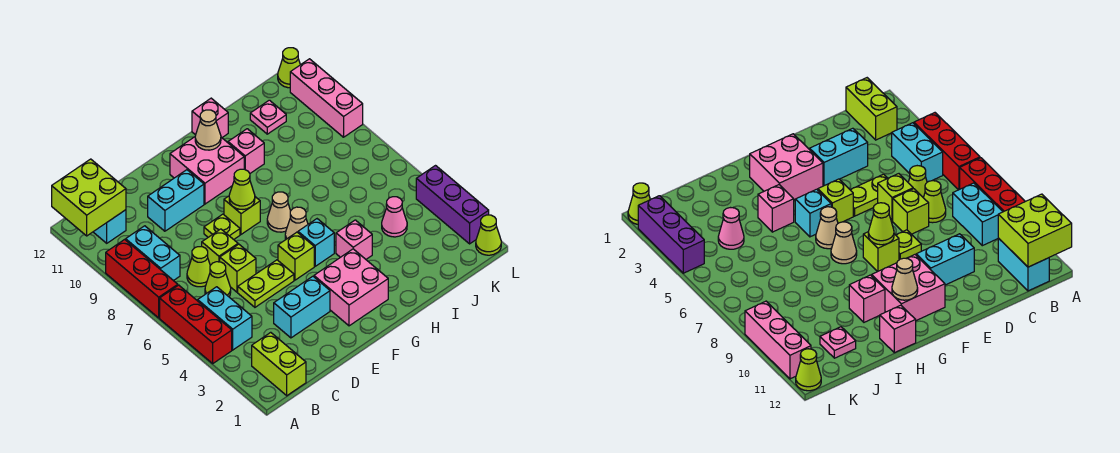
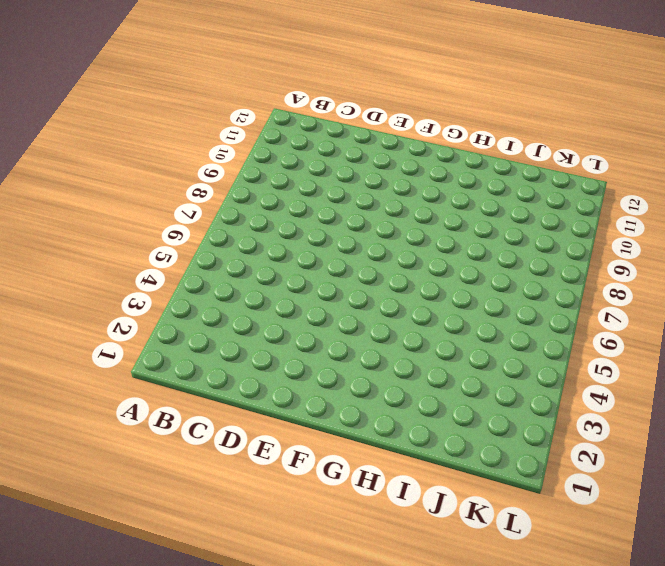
none -> red brick A4:A6 level 1
none -> red brick A7:A9 level 1
none -> lime brick B1:B2 level 1
none -> cyan brick B4:B5 level 1

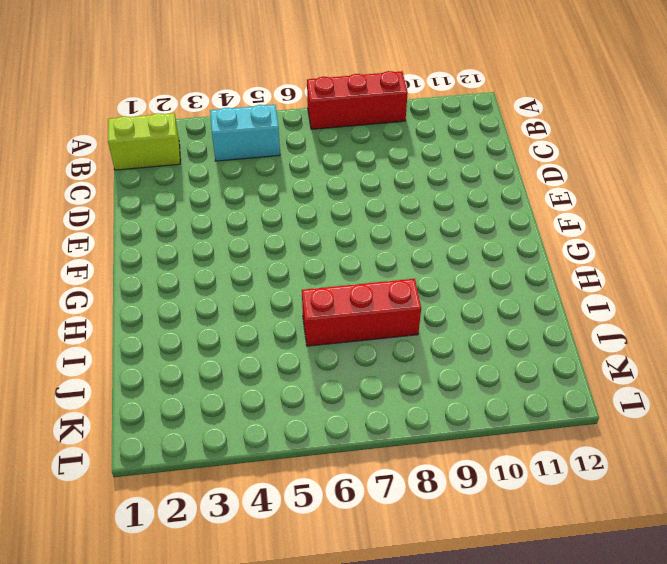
red brick I6:I8 level 1 -> red brick A4:A6 level 1
none -> cyan brick B8:B9 level 1
none -> cyan brick B11:B12 level 1
none -> lime cone C6 level 1
none -> lime cone C7 level 1

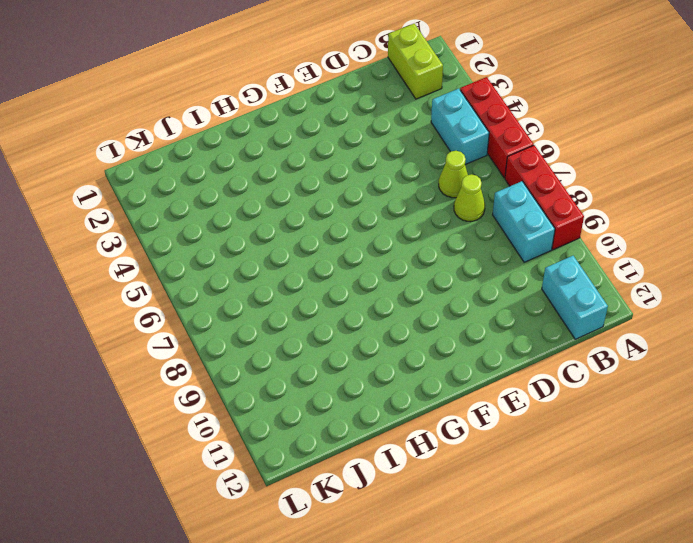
none -> cyan brick D3:E3 level 1
none -> lime plate D5:E5 level 1
none -> lime brick D6 level 1
none -> lime brick D7 level 1

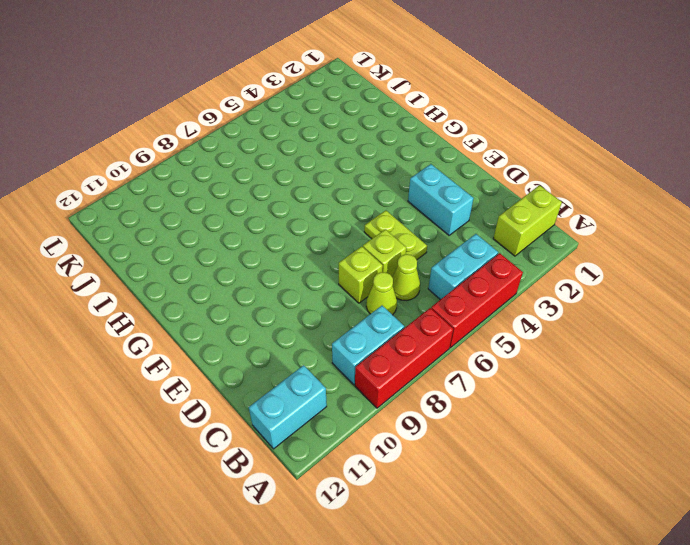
none -> cyan brick D10:E10 level 1
none -> lime plate E8 level 1
none -> pink brick F2:G3 level 1
none -> lime brick F5 level 1

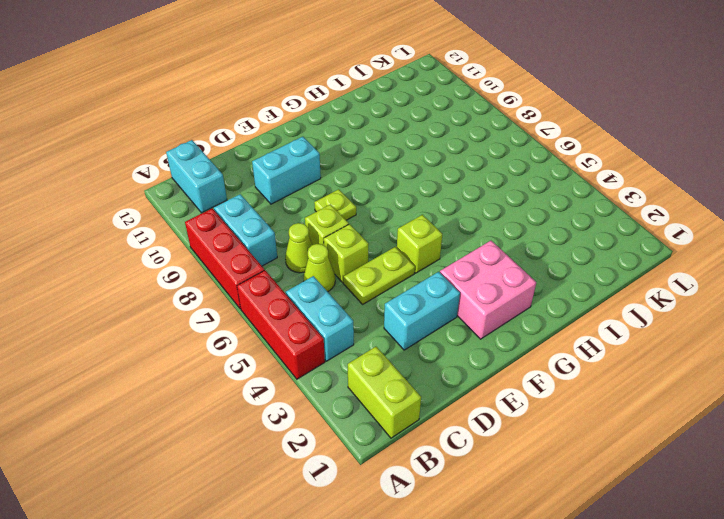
none -> lime brick F8 level 1
none -> pink brick F10:G11 level 1
none -> cyan brick G5 level 1
none -> tan cone G6 level 1

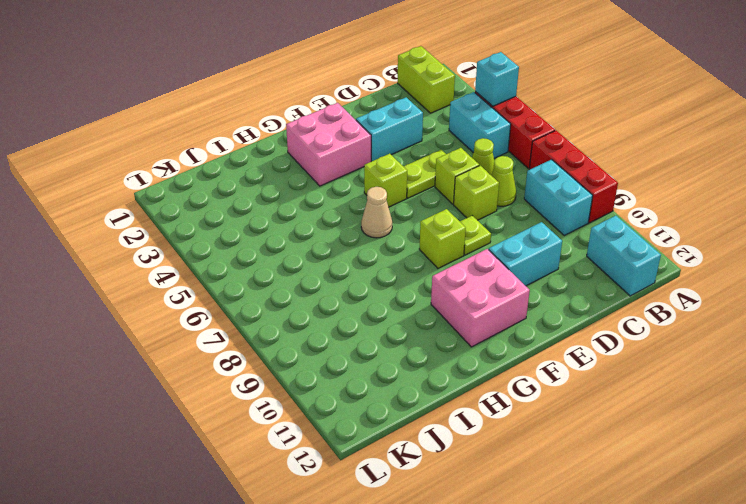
cyan brick A4 level 2 -> cyan brick G5 level 1
none -> tan cone G7 level 1
none -> pink brick H4 level 1
none -> pink brick H10 level 1
none -> pink brick H12 level 1

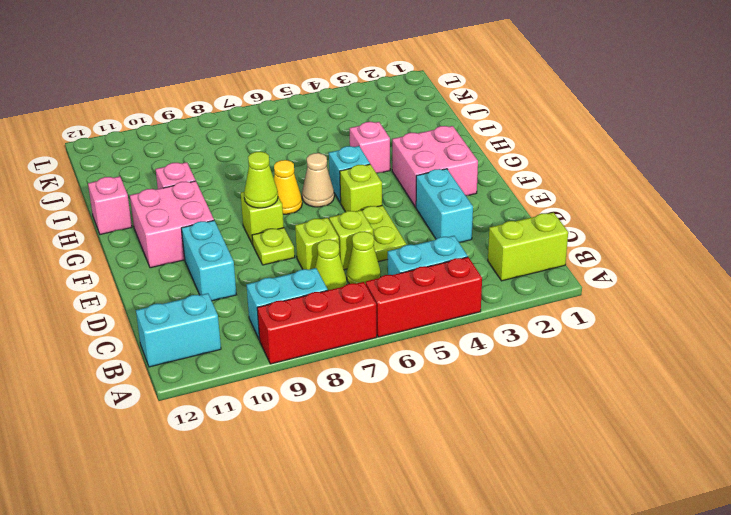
yellow cone G7 level 1 -> tan cone G7 level 1
none -> pink cone J4 level 1
none -> pink plate J11 level 1
none -> lime cone L1 level 1
none -> purple brick L2:L4 level 1

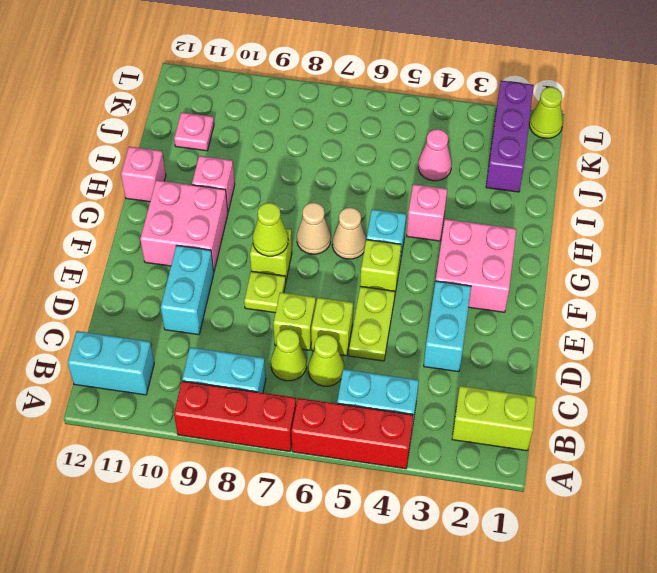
purple brick J2:L2 level 1 -> purple brick L2:L4 level 1
none -> pink brick L9:L11 level 1
none -> lime cone L12 level 1
none -> lime brick A11:B12 level 2
none -> tan cone G11 level 2

